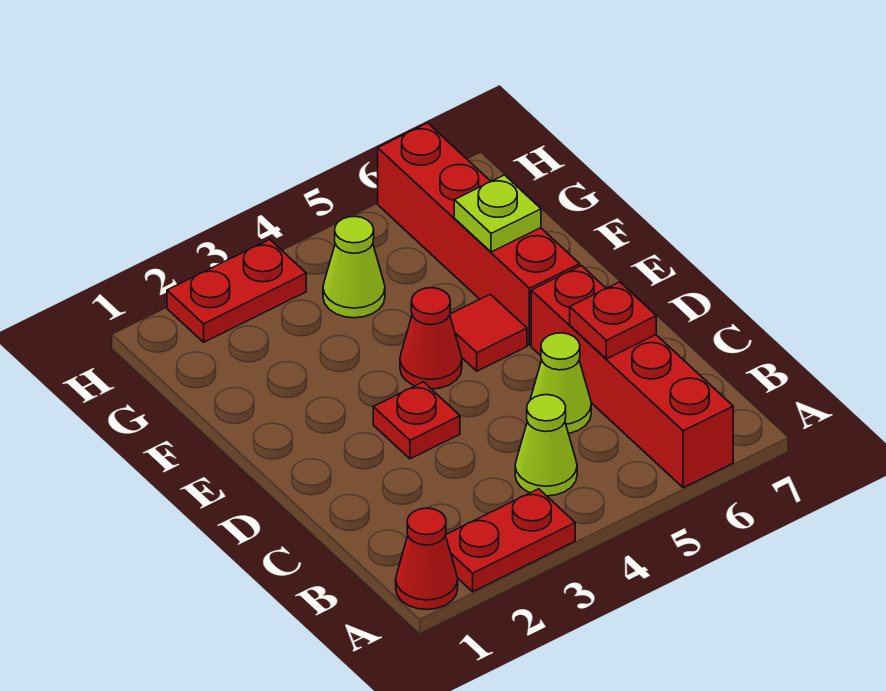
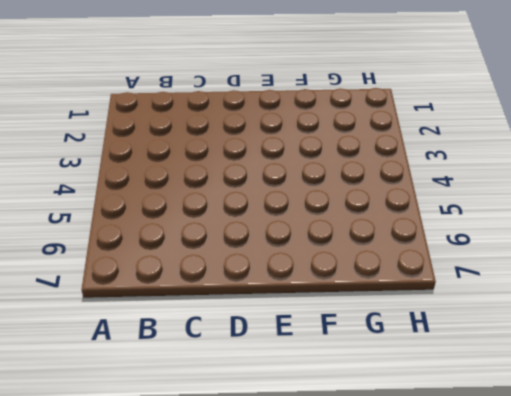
none -> red cone A1 level 1
none -> red plate A2:A3 level 1
none -> red brick A6:D6 level 1

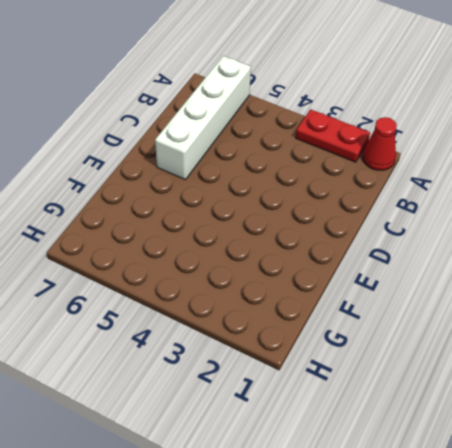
white brick A6:D6 level 1 -> red brick A6:D6 level 1
none -> lime cone B4 level 1
none -> lime cone C5 level 1
none -> red plate D3 level 1

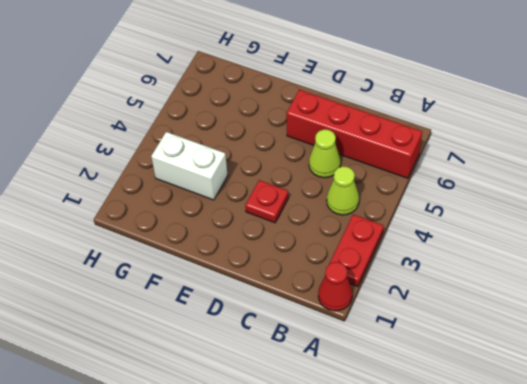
white brick F3:G3 level 1 -> none
none -> red cone E4 level 1
none -> red tile E5 level 1
none -> red brick E6:H6 level 1

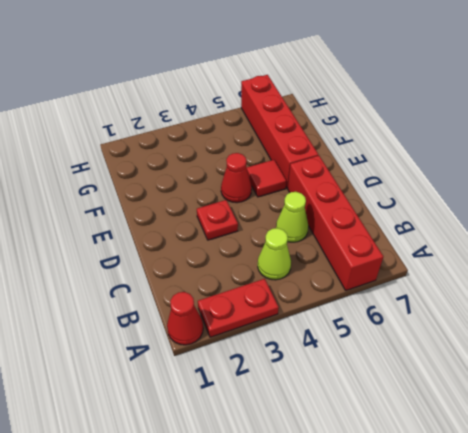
none -> lime cone G4 level 1
none -> red plate H2:H3 level 1
none -> red plate C6 level 2

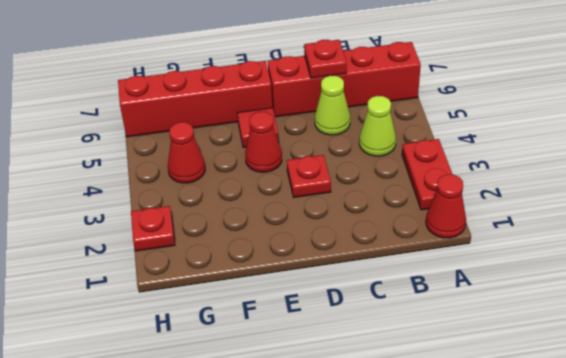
red cone G4 level 1 -> lime cone G4 level 1
red plate H2 level 1 -> red plate H2:H3 level 1
none -> lime plate F6 level 2

